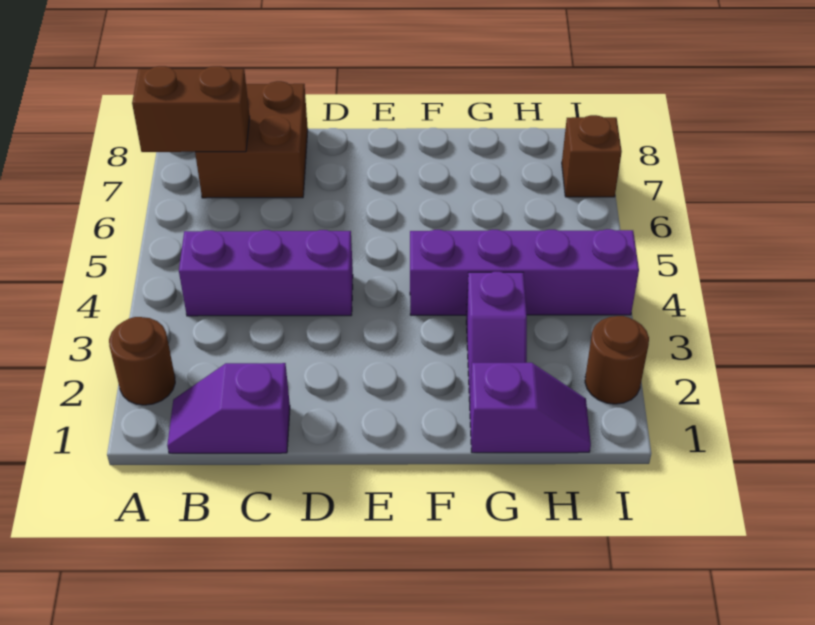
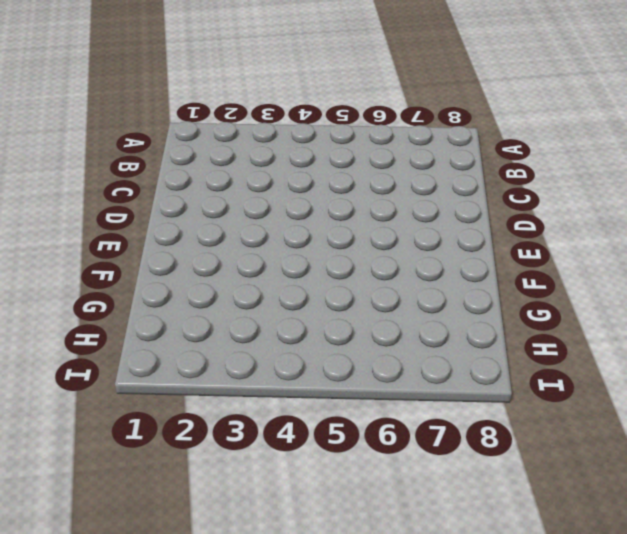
none -> brown round brick A2 level 1
none -> purple slope B1:C1 level 1 top C

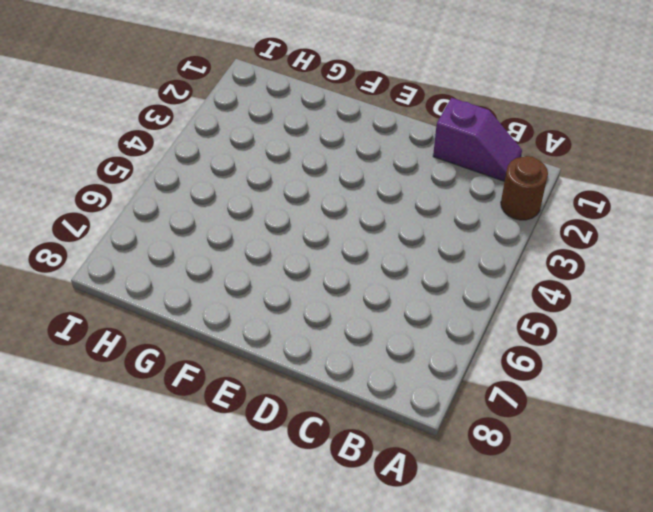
none -> purple brick B4:D4 level 1
none -> brown brick B7:C8 level 1

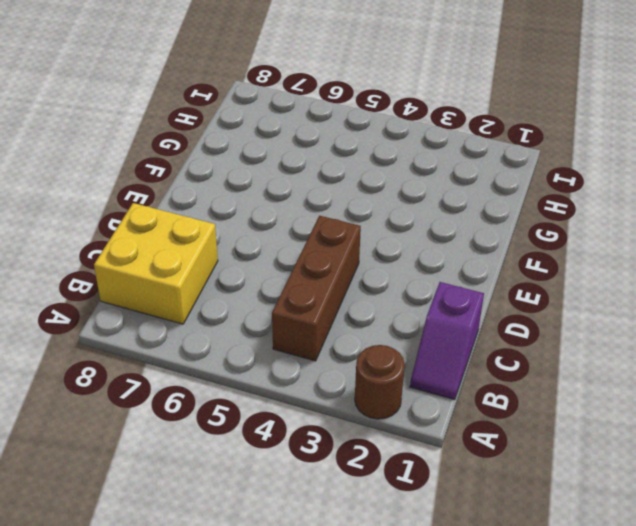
brown brick B4:D4 level 1 -> purple brick B4:D4 level 1
yellow brick B7:C8 level 1 -> brown brick B7:C8 level 1
none -> purple brick F4:I4 level 1
none -> purple slope G1:H1 level 1 top G

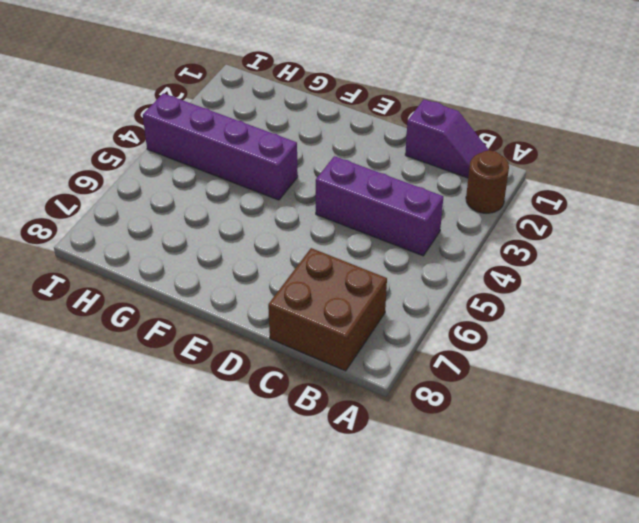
none -> purple slope G1:H1 level 1 top G
none -> purple slope G2:G3 level 1 top 3

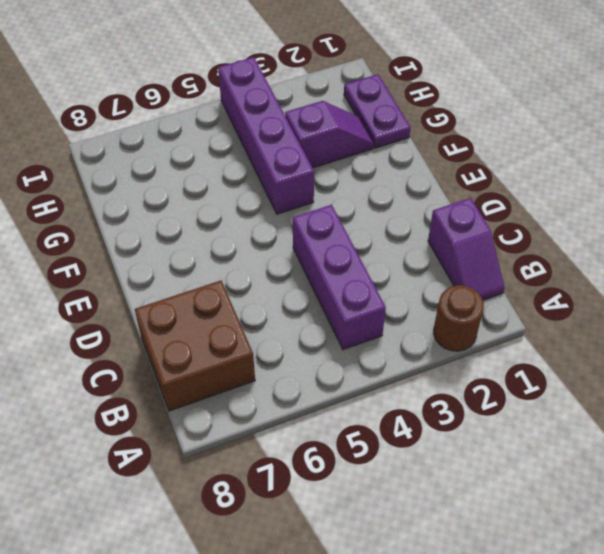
purple plate G1:H1 level 1 -> purple slope G1:H1 level 1 top G
none -> brown round brick I2 level 1
none -> brown brick I7 level 1

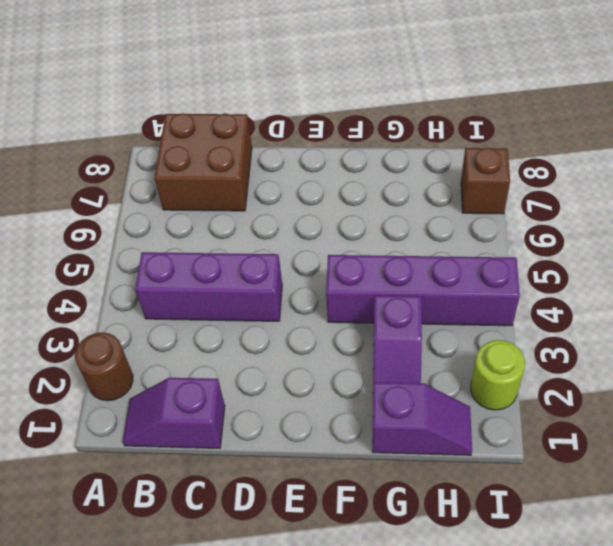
lime round brick I2 level 1 -> brown round brick I2 level 1
none -> brown brick A7:B7 level 2

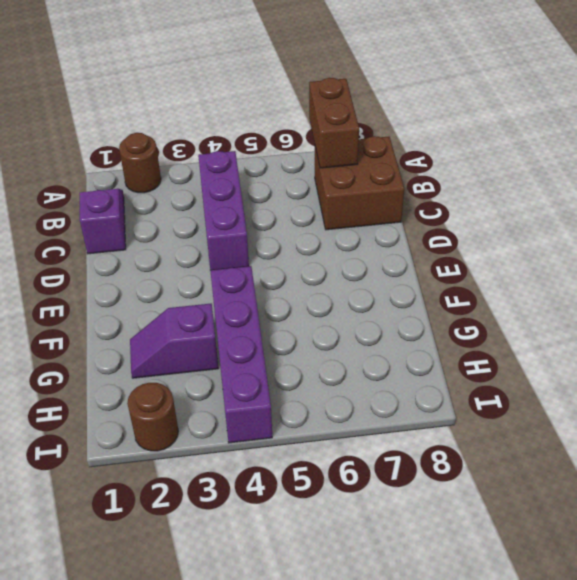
none -> purple slope G1:H1 level 1 top G
none -> brown brick I7 level 1

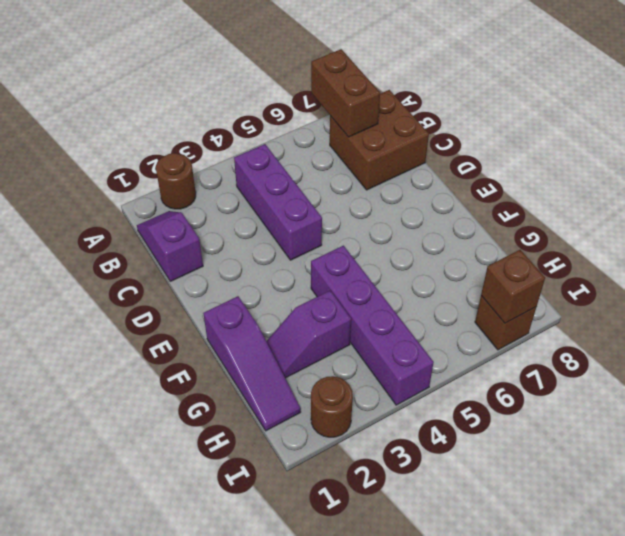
purple slope F1:H1 level 1 top F -> purple slope G1:H1 level 1 top G
brown brick I7 level 2 -> none

